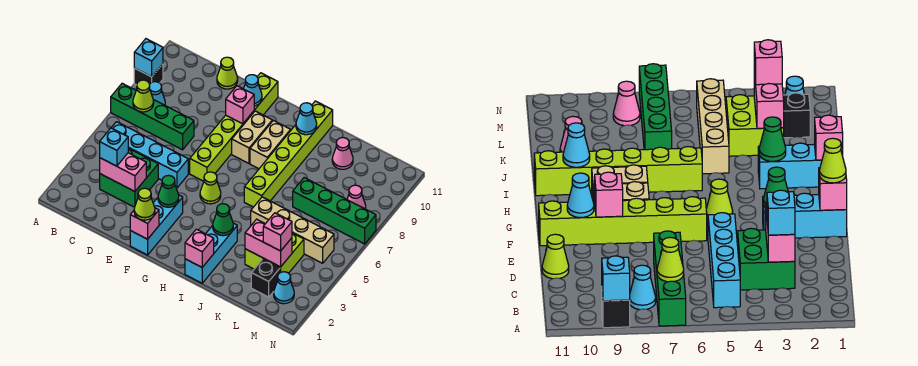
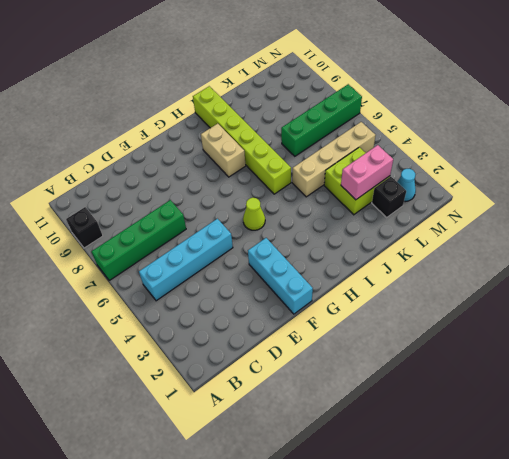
none -> cyan cone B8 level 1
none -> green brick C3:D4 level 1
none -> lime cone D11 level 1
none -> lime brick F6:F11 level 1

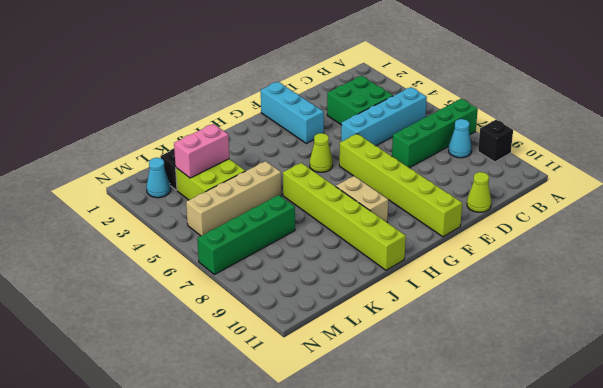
none -> tan brick G8:G9 level 1
none -> cyan brick I1:I3 level 1
none -> pink cone K10 level 1
none -> pink cone M8 level 1

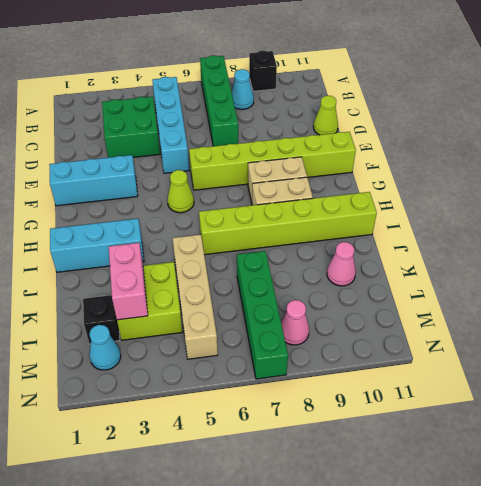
none -> cyan brick A9 level 2
none -> lime cone B7 level 2
none -> pink brick C3:D3 level 2
none -> pink brick F1 level 2

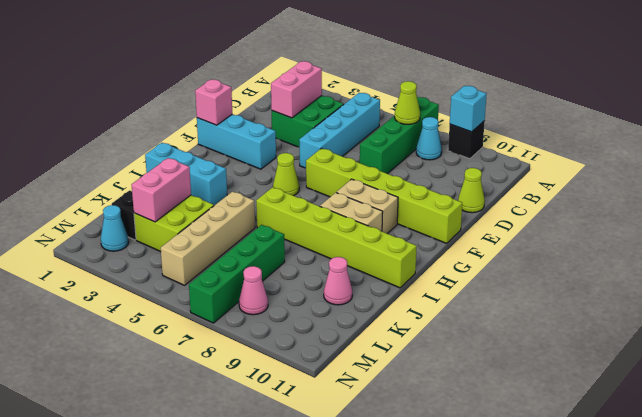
none -> green cone F3 level 2
none -> pink brick F9 level 2
none -> cyan cone F10 level 2
none -> pink brick I1 level 2

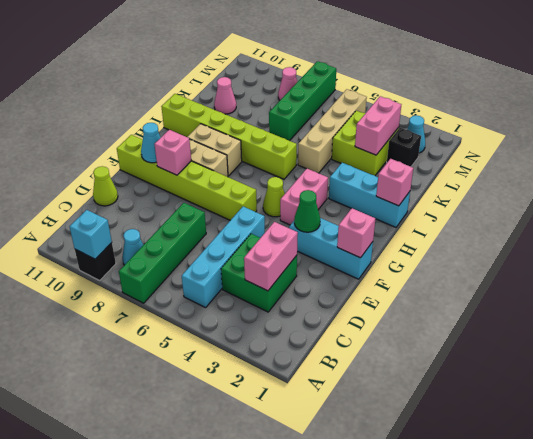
pink brick G4:H4 level 1 -> none
none -> lime cone B7 level 2
none -> green cone I3 level 2
none -> cyan cone I10 level 2
none -> cyan brick C3 level 3

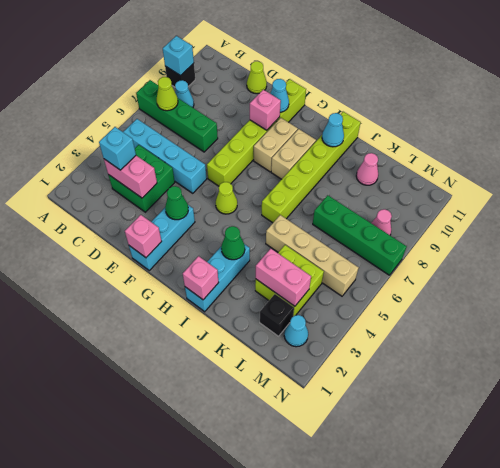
none -> lime cone F1 level 3
none -> pink brick L3 level 3

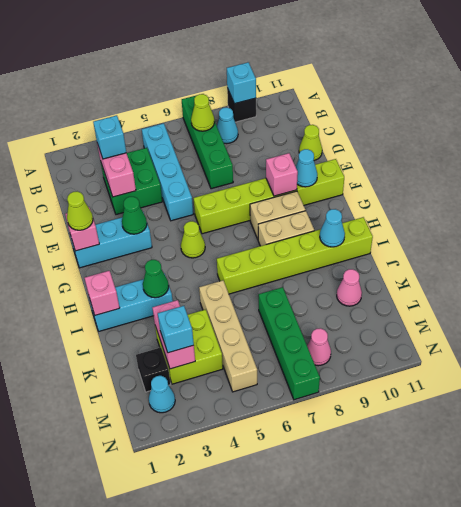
cyan brick L3 level 3 -> pink brick L3 level 3

